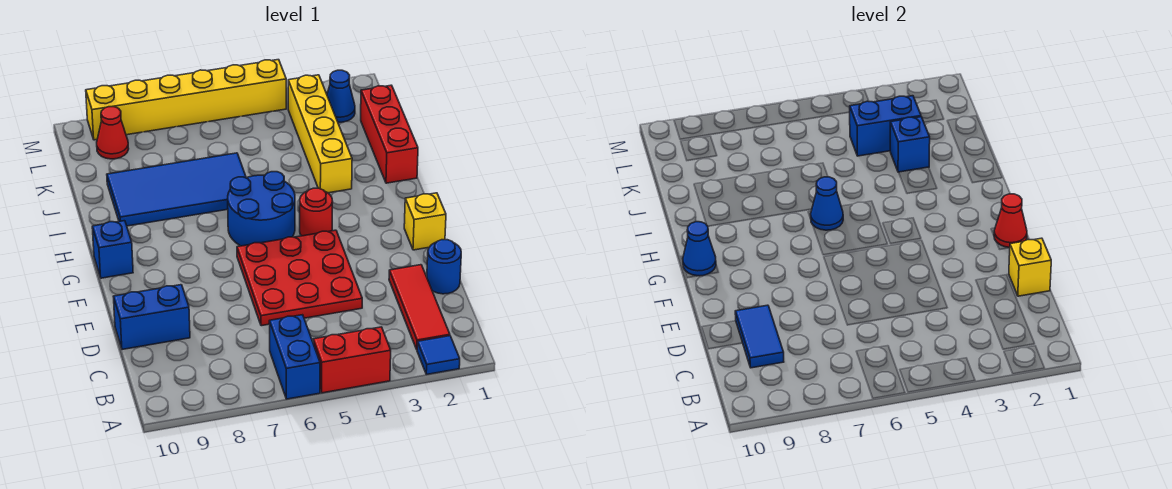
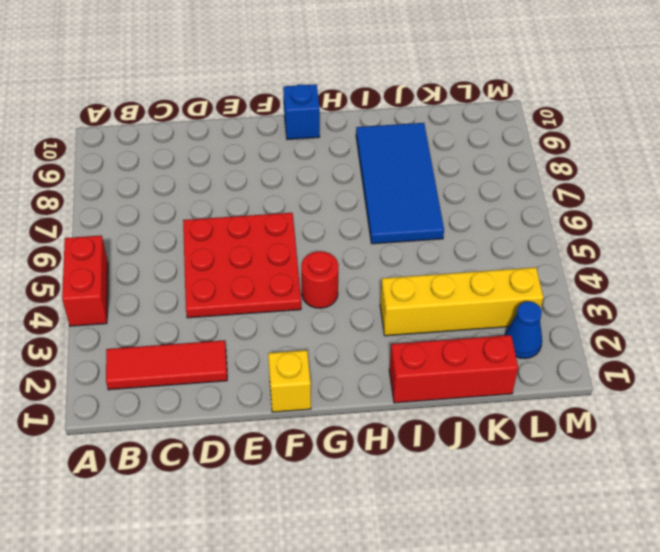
none -> blue tile A2 level 1
none -> blue brick A6:B6 level 1
none -> blue round brick D1 level 1

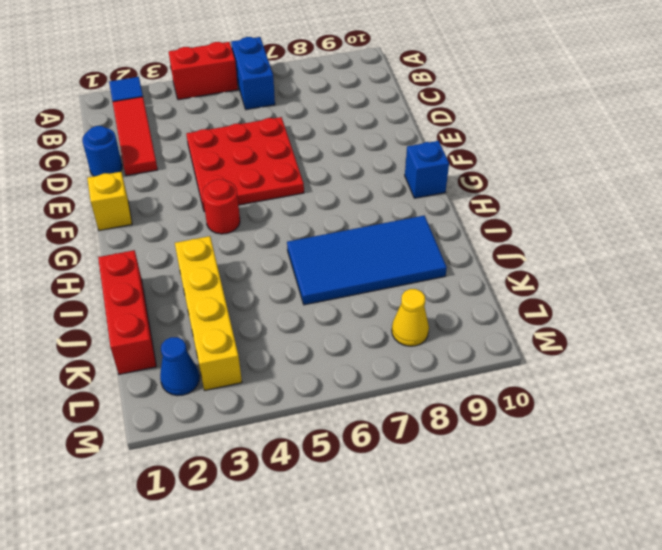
yellow cone L8 level 1 -> none
none -> blue brick D9:D10 level 1
none -> blue round brick G5:H6 level 1
none -> red cone L9 level 1

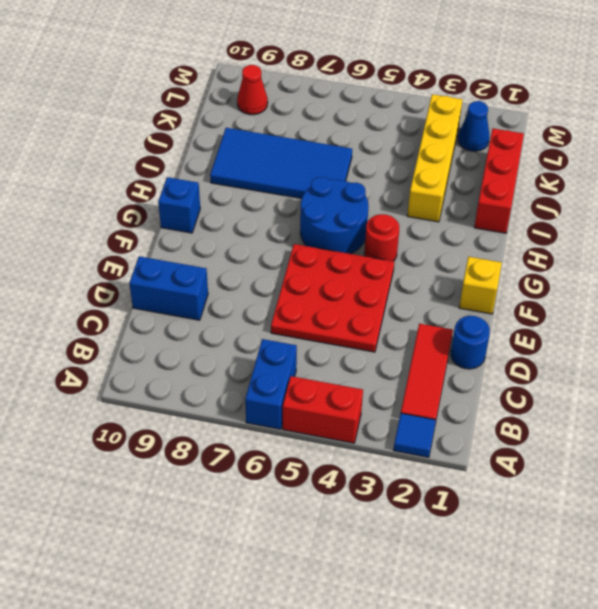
none -> yellow brick M4:M9 level 1
none -> blue tile C9:D9 level 2
none -> yellow brick D1 level 2

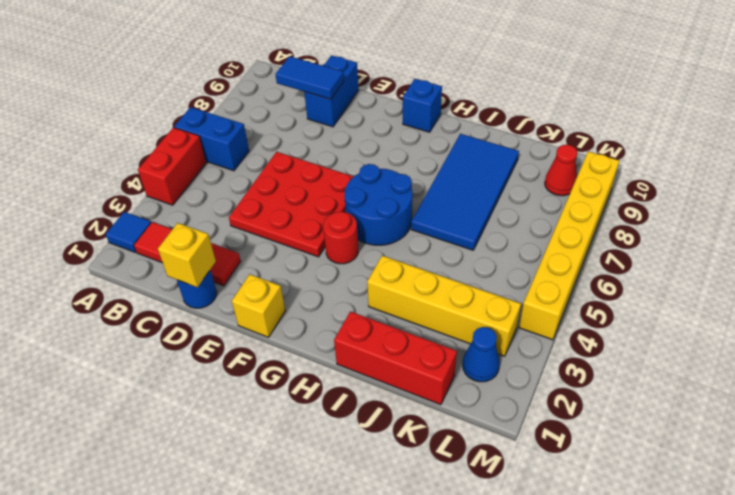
none -> red cone F1 level 2
none -> blue cone G10 level 2
none -> blue cone H6 level 2

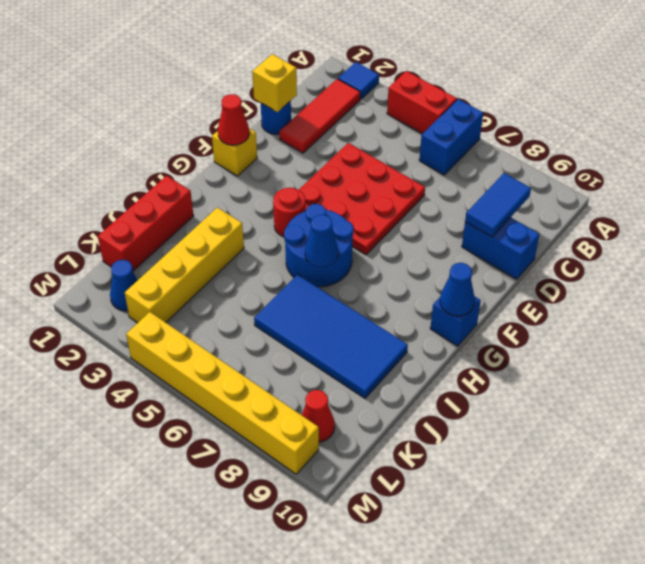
none -> blue brick J3 level 2
none -> blue brick K3:K4 level 2

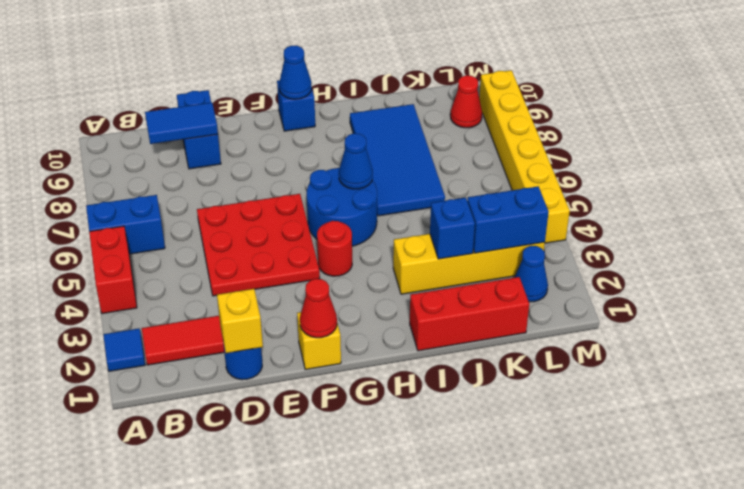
blue brick K3:L3 level 2 -> blue brick K3:K4 level 2

